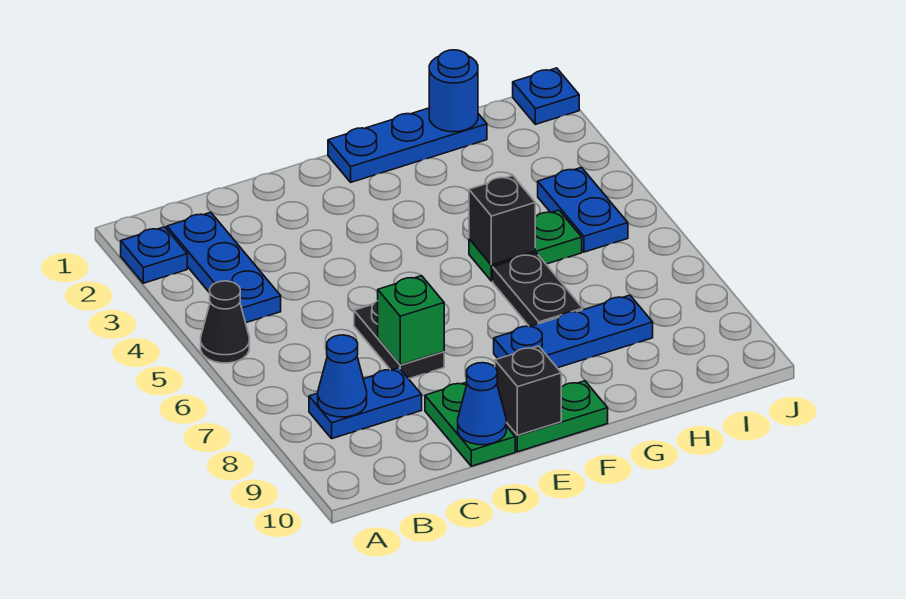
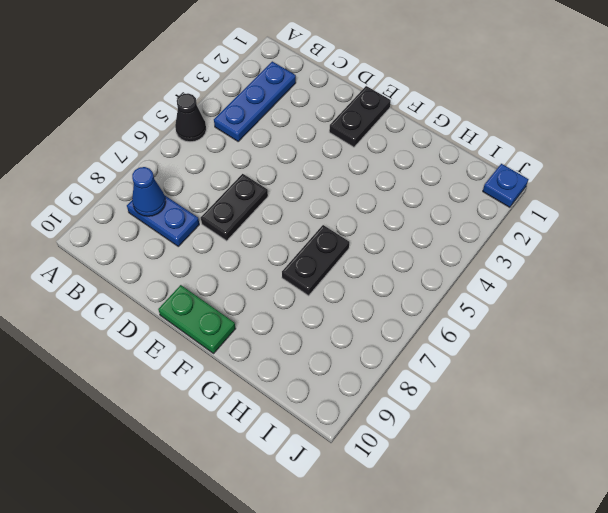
black plate E1:E2 level 1 -> none
none -> blue plate A2 level 1
none -> green plate D9:D10 level 1
none -> blue plate F1:H1 level 1

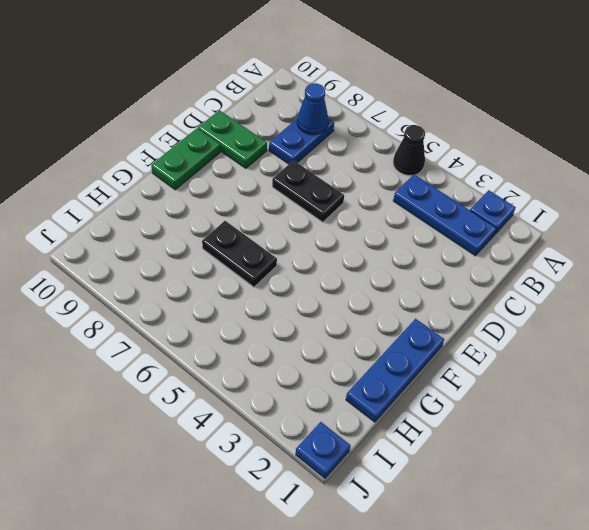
none -> blue plate F8:H8 level 1
none -> green plate G5:H5 level 1
none -> blue plate I4:I5 level 1

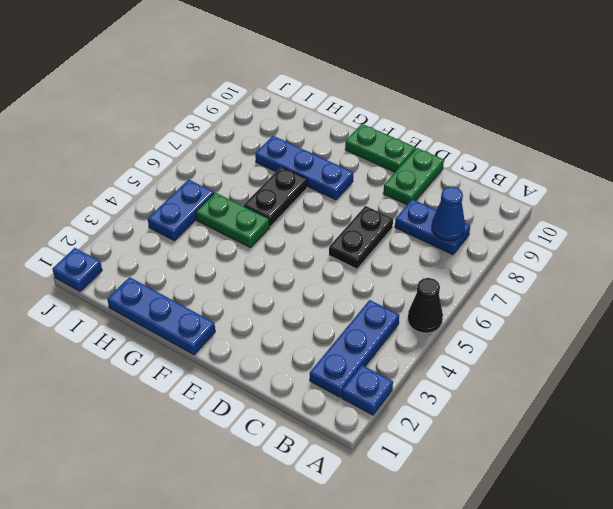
none -> green brick D7 level 2
none -> blue cone D10 level 2
none -> black brick E10 level 2

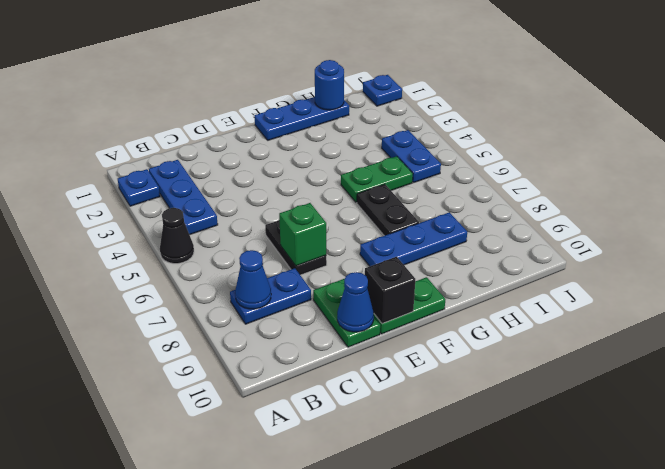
none -> black brick G5 level 2

